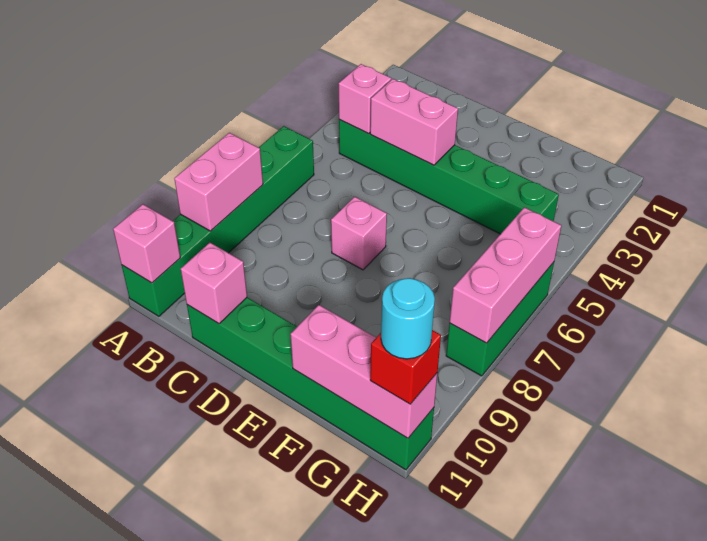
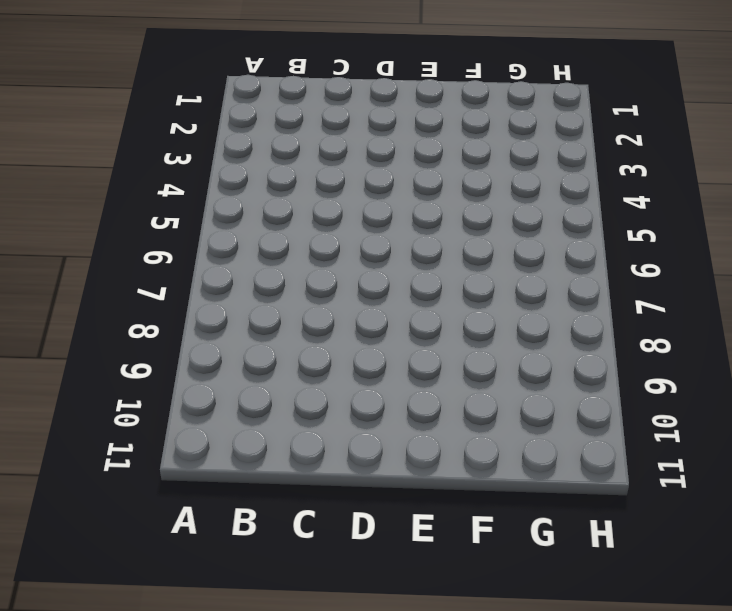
none -> green brick A6:A11 level 1
none -> green brick B4:G4 level 1
none -> green brick C11:H11 level 1

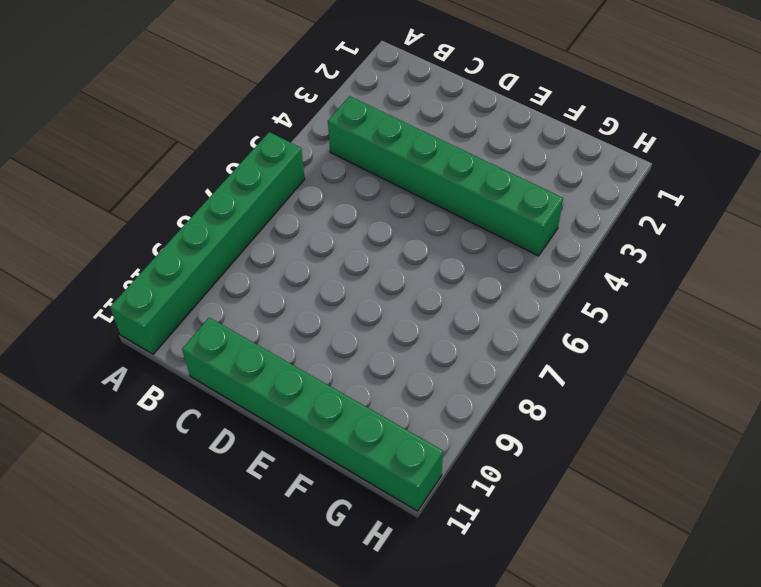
none -> pink brick D7 level 1
none -> green brick H6:H8 level 1
none -> pink brick A8:A9 level 2

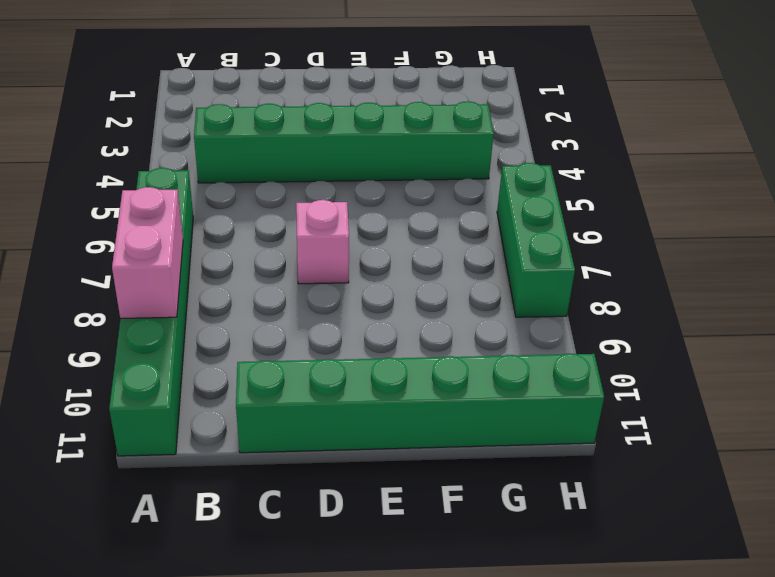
none -> pink brick A11 level 2
none -> pink brick B4 level 2
none -> pink brick C4:D4 level 2

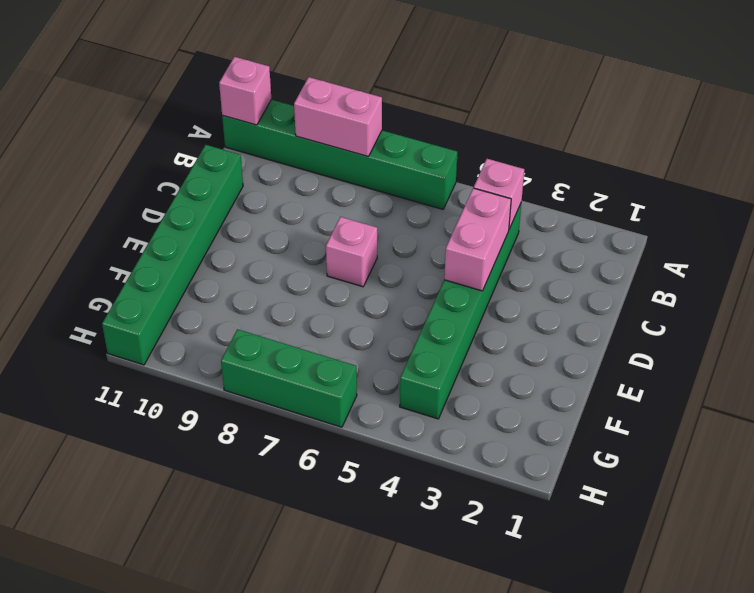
none -> pink brick C11 level 2
none -> pink brick F11:H11 level 2
none -> pink brick H6:H8 level 2

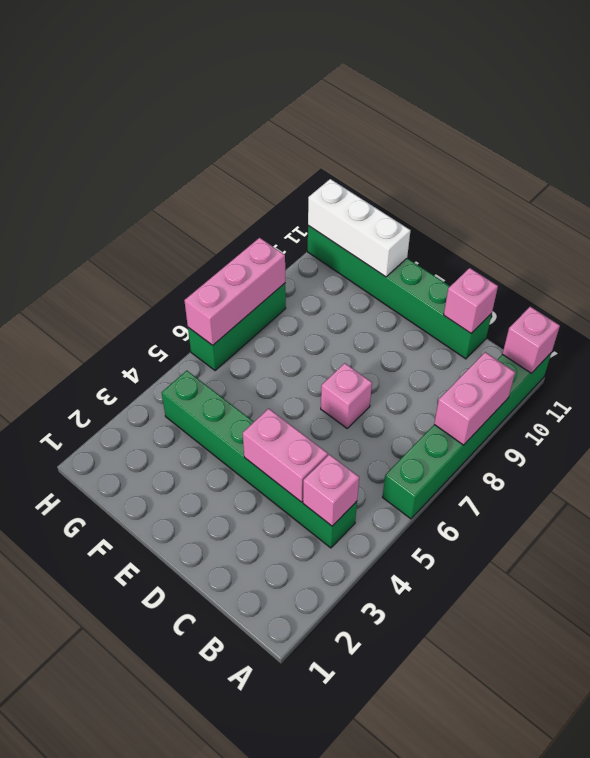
white brick F11:H11 level 2 -> pink brick F11:H11 level 2
none -> red brick H11 level 3
none -> cyan round brick H11 level 4

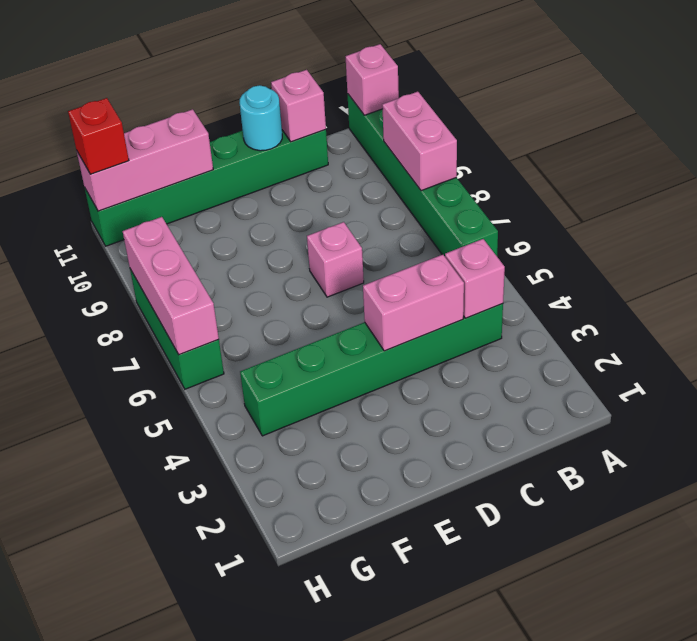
cyan round brick D11 level 2 -> cyan round brick H11 level 4

